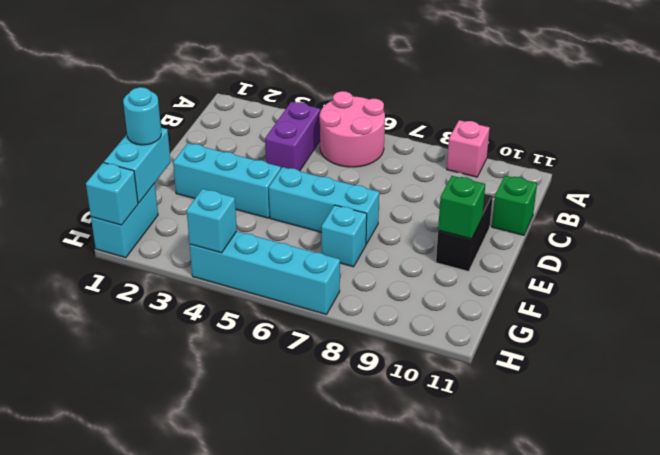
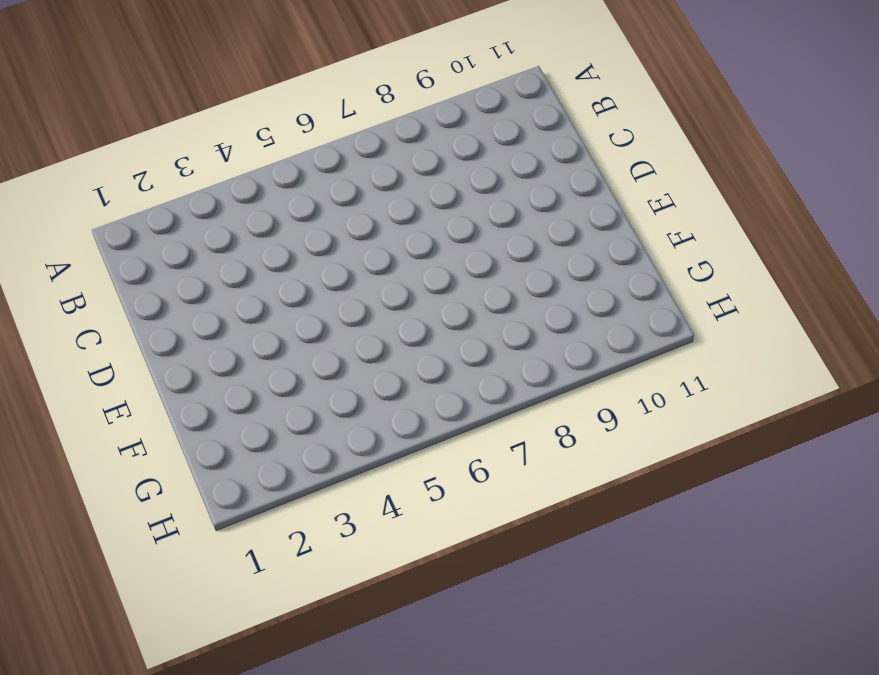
none -> pink round brick A5:B6 level 1
none -> pink brick A9 level 1
none -> purple brick B4:C4 level 1

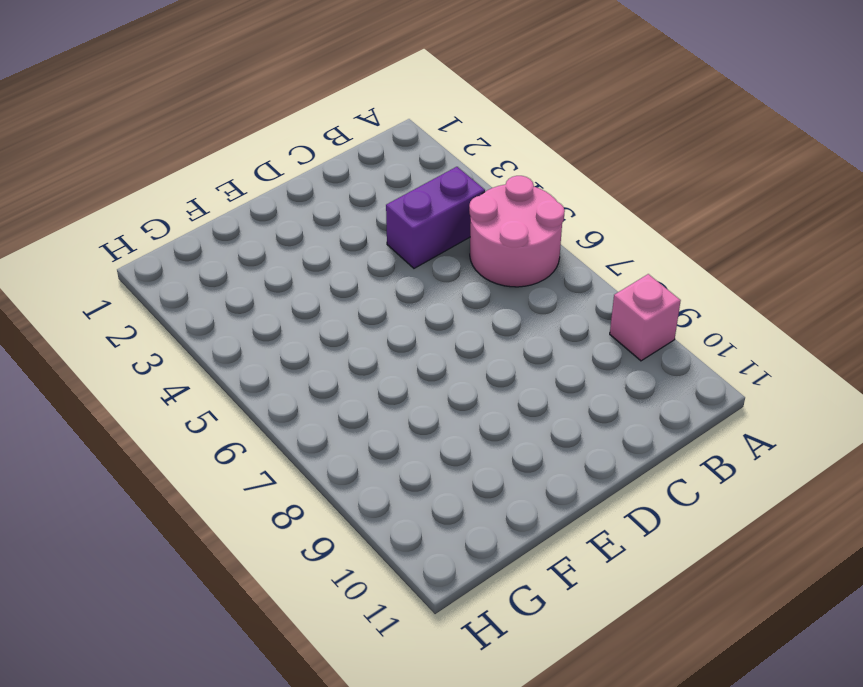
none -> green brick C11 level 1
none -> black brick D10:E10 level 1
none -> cyan brick E2:E4 level 1

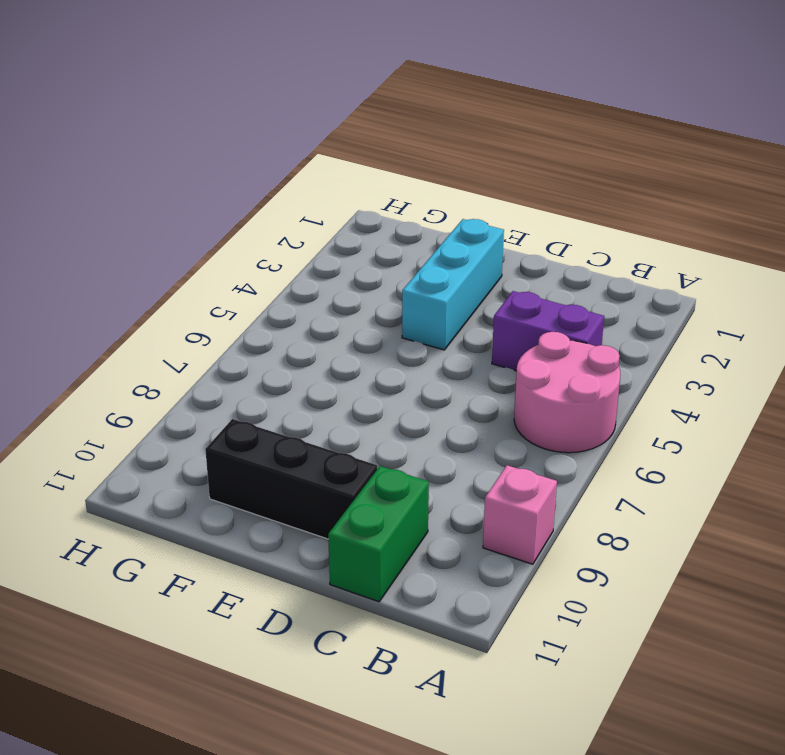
green brick C10:C11 level 1 -> green brick C11 level 1
black brick D10:F10 level 1 -> black brick D10:E10 level 1
none -> cyan brick E5:E7 level 1
none -> cyan brick F7 level 1
none -> cyan brick G1:H1 level 1

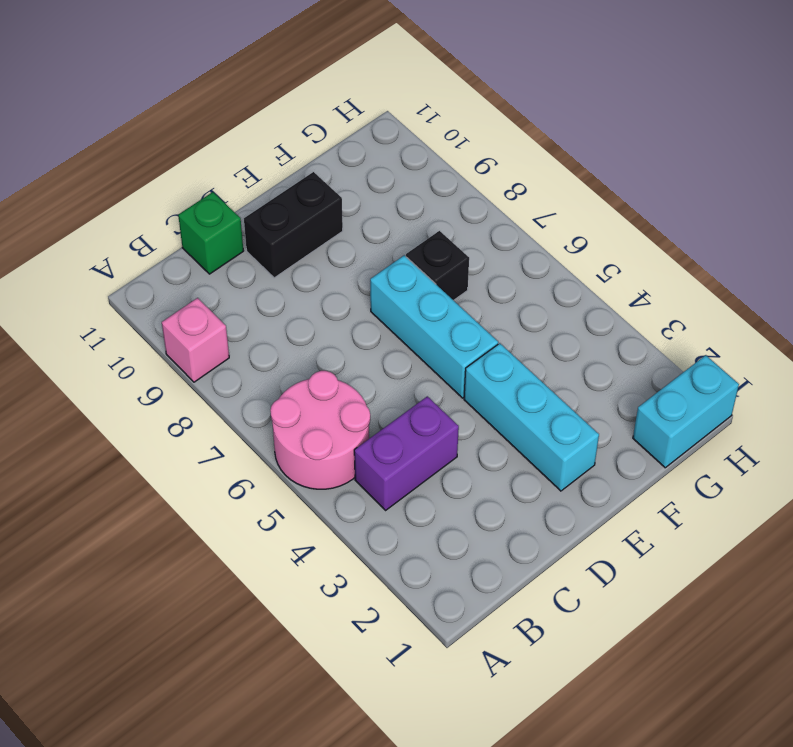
black brick F7 level 1 -> cyan brick F7 level 1
none -> cyan brick H4:H7 level 1
none -> green brick E10 level 2
none -> cyan brick F1:G1 level 2

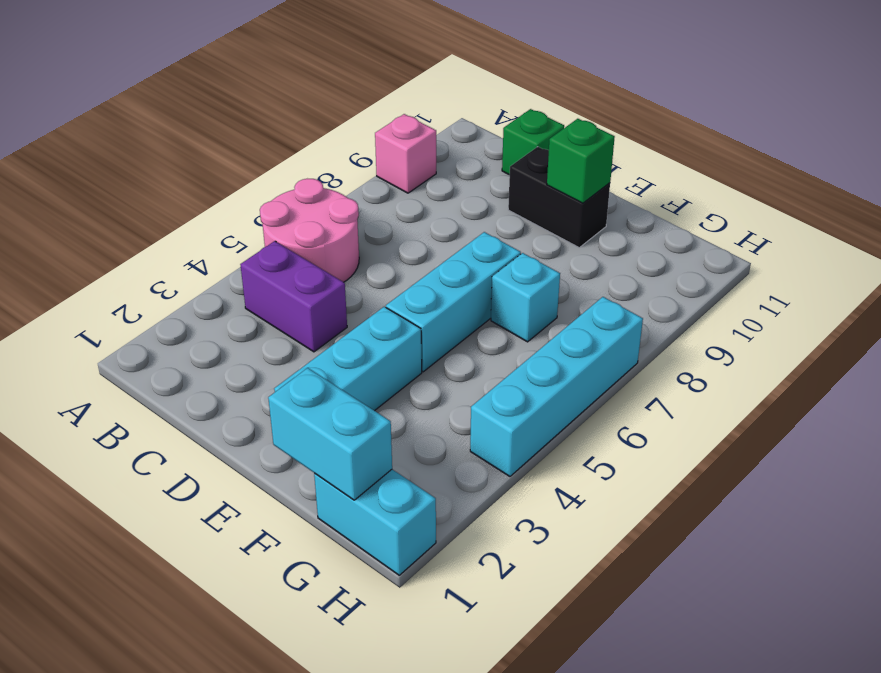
none -> cyan brick H1 level 2
none -> cyan brick H4 level 2
none -> cyan round brick F1 level 3

